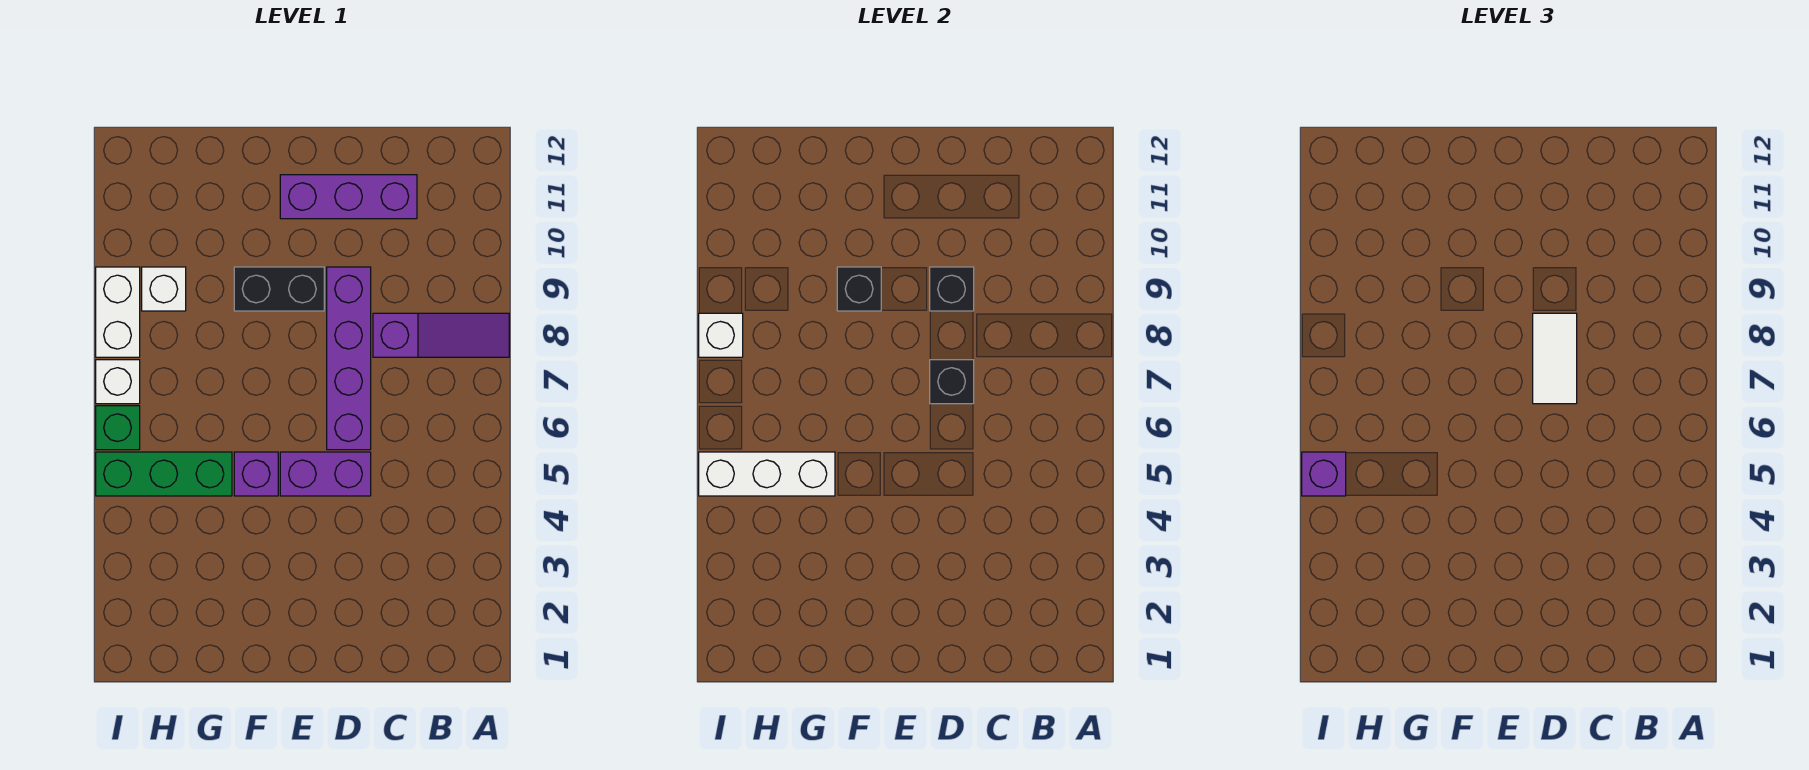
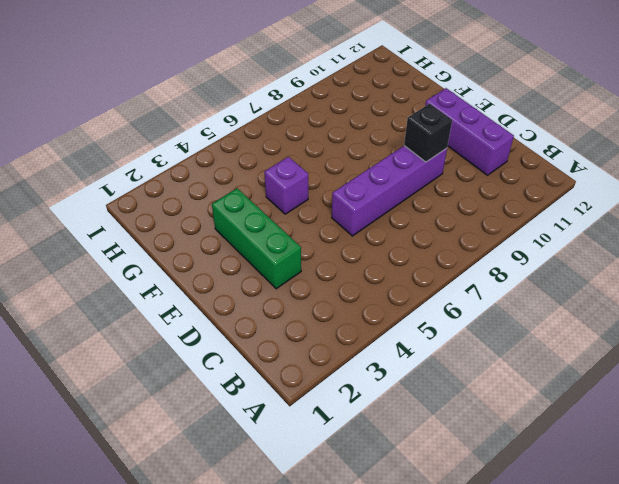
green brick D3:F3 level 1 -> green brick G5:I5 level 1
none -> purple slope A8:C8 level 1 top C
none -> purple brick D5:E5 level 1
none -> black brick E9:F9 level 1

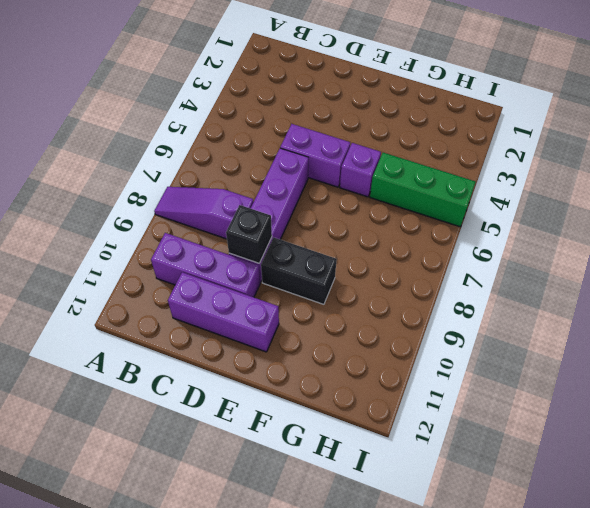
purple brick B10:D10 level 1 -> none
none -> white brick H9 level 1
none -> green brick I6 level 1
none -> white brick I7 level 1

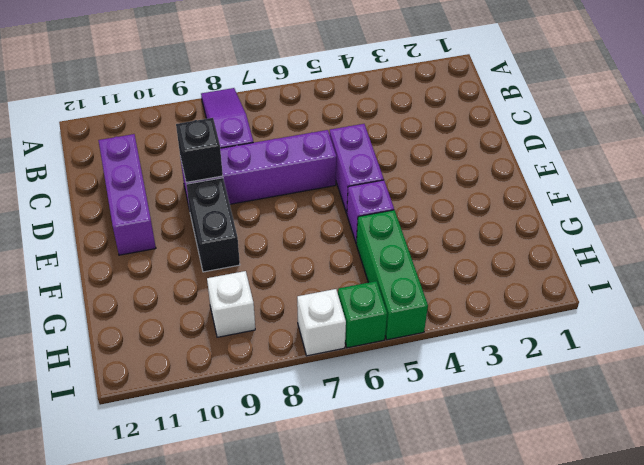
none -> white brick I8:I9 level 1
none -> black brick D7 level 2
none -> black brick F9 level 2

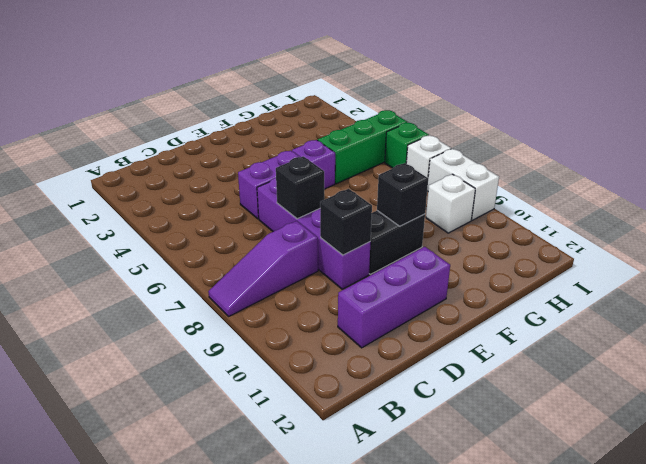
none -> white brick G5:I5 level 2
none -> white brick I8 level 2
none -> white tile D7:D8 level 3

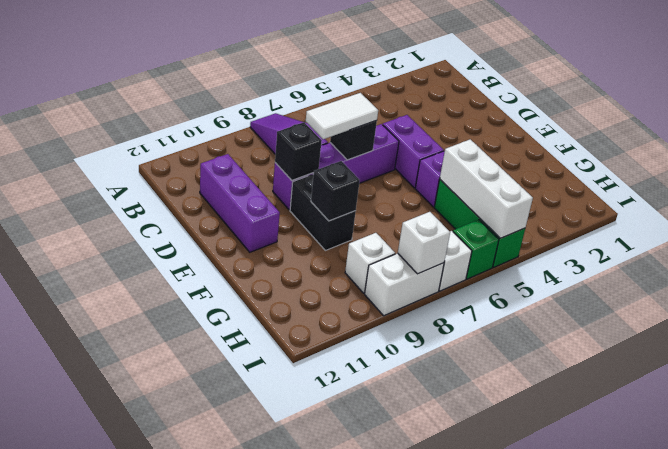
none -> purple brick I5 level 3

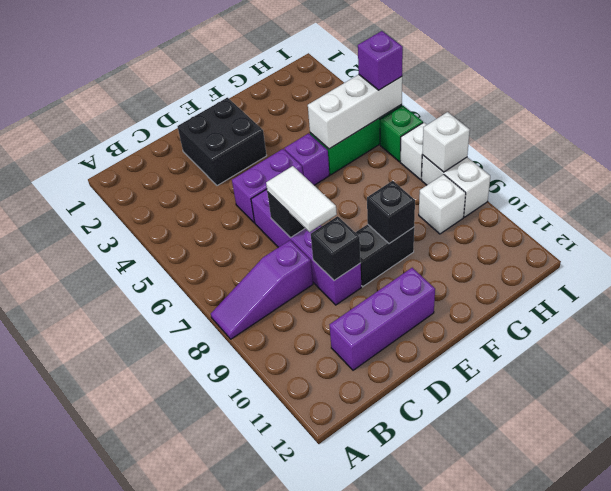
black brick D2:E3 level 1 -> none

